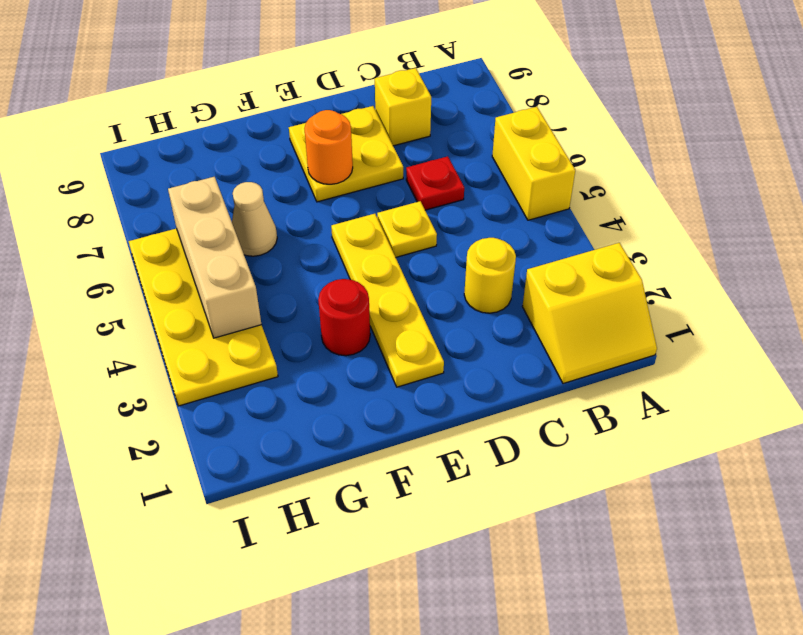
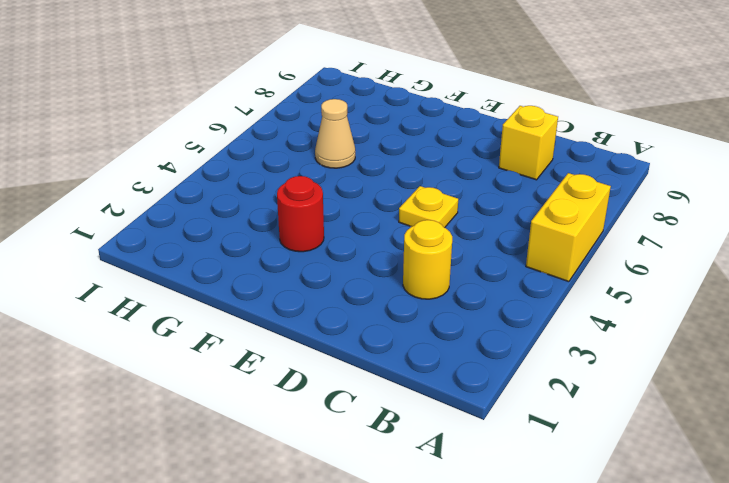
none -> yellow slope A1:B2 level 1 top 2
none -> red plate C6 level 1
none -> yellow plate D7:E8 level 1

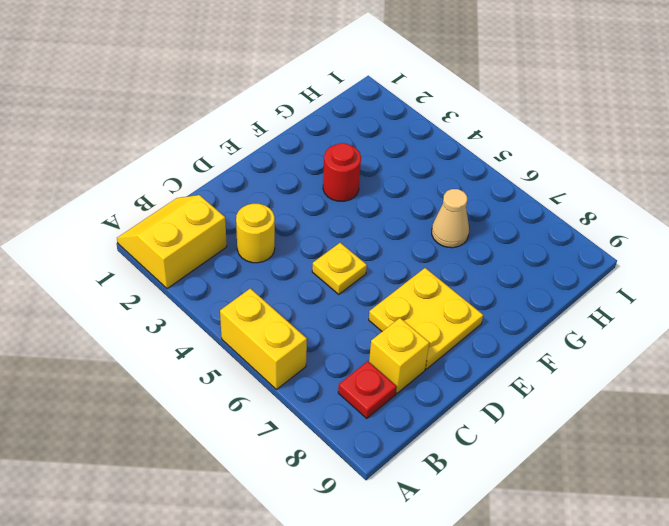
red plate B8 level 1 -> red plate C6 level 1
none -> yellow plate E2:E5 level 1
none -> yellow plate H3:I6 level 1
none -> orange round brick E7 level 2

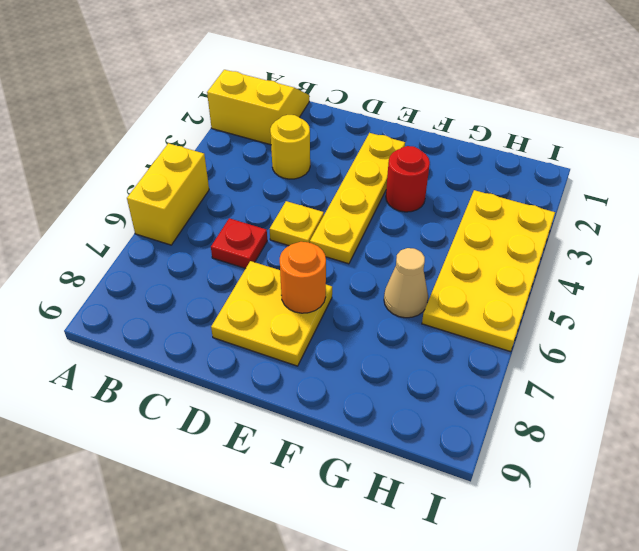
none -> yellow brick C8 level 1
none -> tan brick H4:H6 level 2

